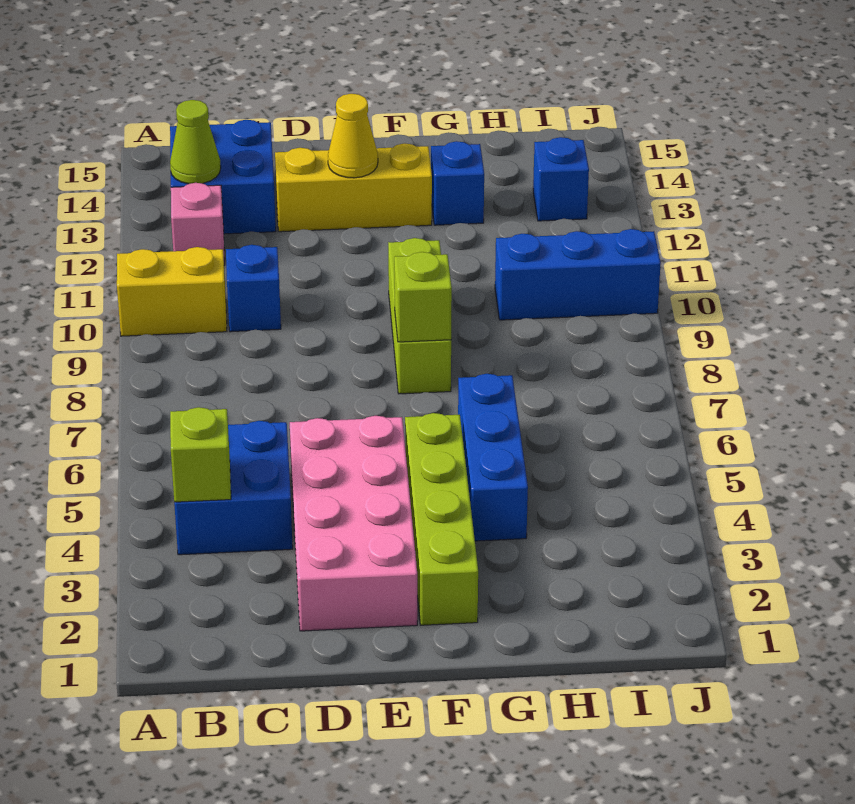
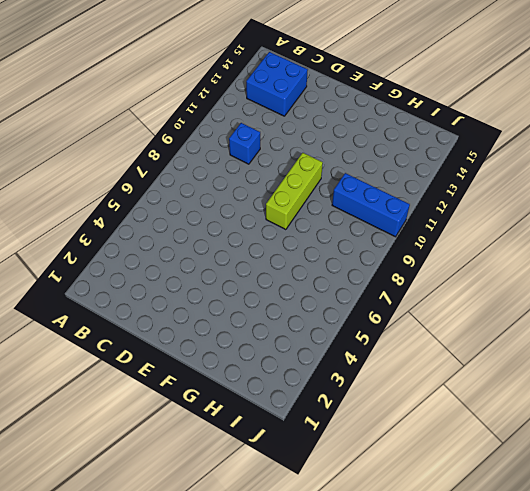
none -> yellow brick A10:B10 level 1
none -> blue brick B4:C5 level 1
none -> pink brick B12 level 1

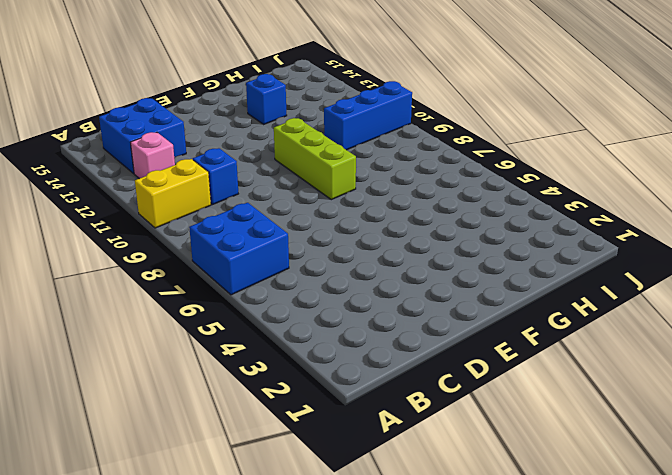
blue brick A6:B7 level 1 -> blue brick B4:C5 level 1
none -> pink brick D2:E5 level 1
none -> yellow brick D13:F13 level 1
none -> lime brick F2:F5 level 1

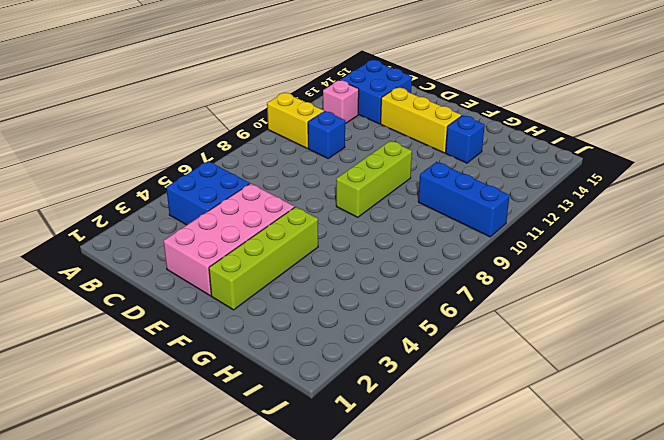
none -> blue brick G4:G6 level 1
none -> blue brick I13 level 1
none -> lime brick B4 level 2

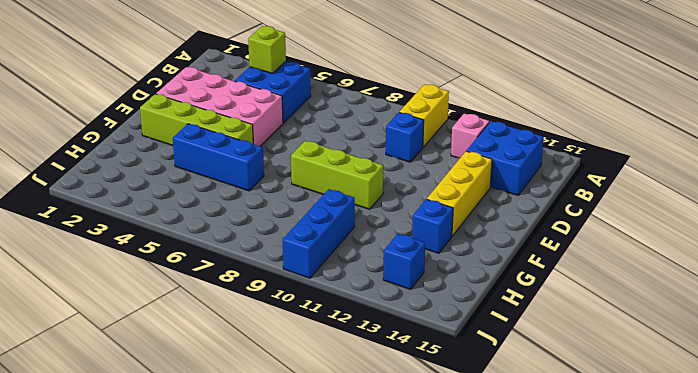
none -> lime cone B13 level 2
none -> yellow cone E13 level 2
none -> lime brick F8 level 2

